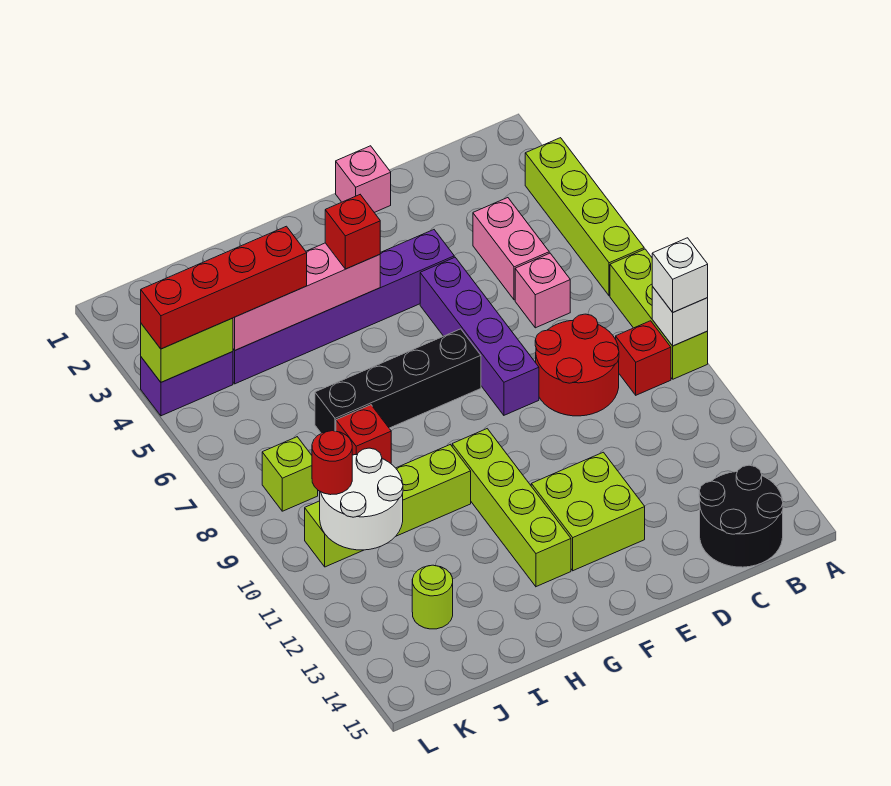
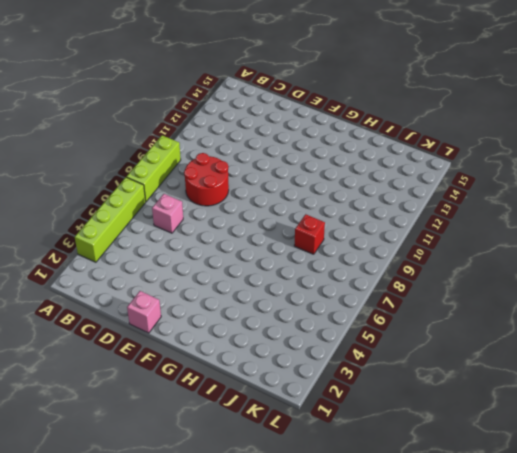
none -> red brick B9 level 1
none -> black round brick B14:C15 level 1
none -> pink brick C4:C5 level 1

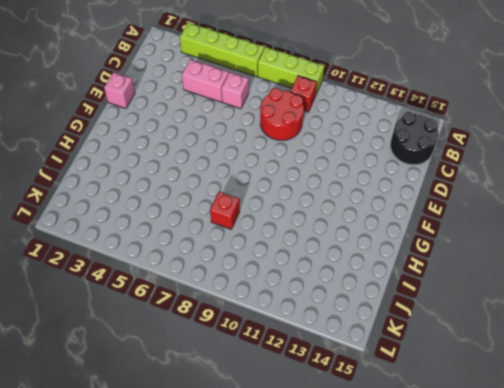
none -> purple brick E4:J4 level 1
none -> purple brick E5:E8 level 1
none -> lime brick E12:F13 level 1

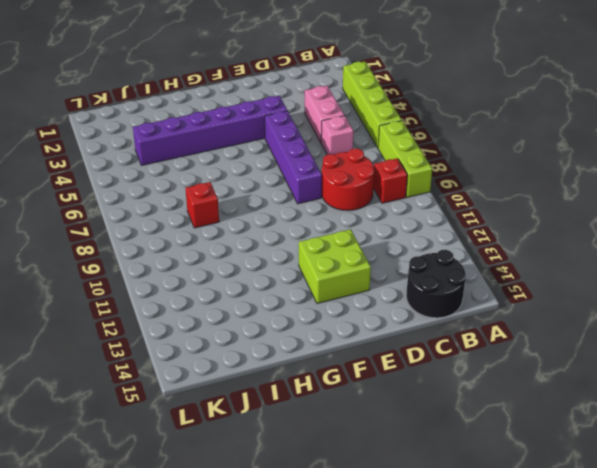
none -> pink brick E1 level 1
none -> black brick F7:I7 level 1
none -> lime brick G10:G13 level 1

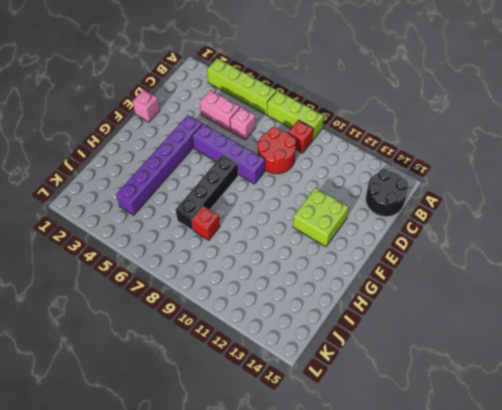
none -> lime brick G10:G13 level 1
none -> lime brick H10:K10 level 1
none -> lime round brick J13 level 1

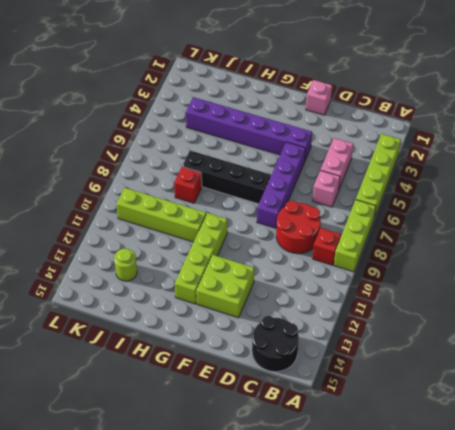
none -> purple brick K4:L4 level 1
none -> lime brick K8 level 1
none -> white brick A9 level 2

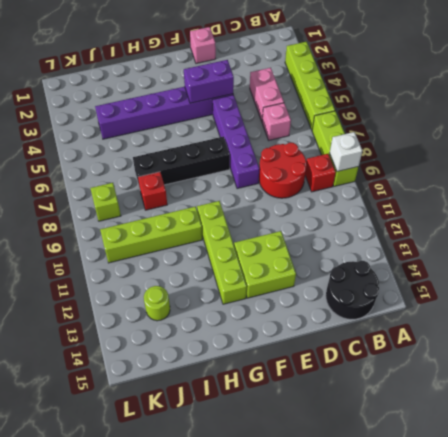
purple brick E4:F4 level 2 -> purple brick K4:L4 level 1
none -> pink brick G4:J4 level 2
none -> white round brick J10:K11 level 2
none -> lime brick K4:L4 level 2

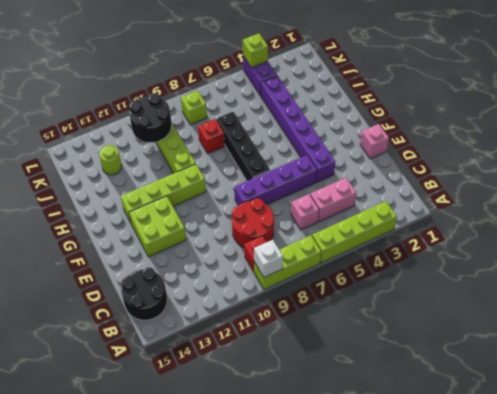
black round brick J10:K11 level 2 -> white round brick J10:K11 level 2
lime brick L4 level 2 -> lime brick K4:L4 level 2
none -> pink brick G4:J4 level 2
none -> white brick A9 level 3
none -> red brick G4 level 3

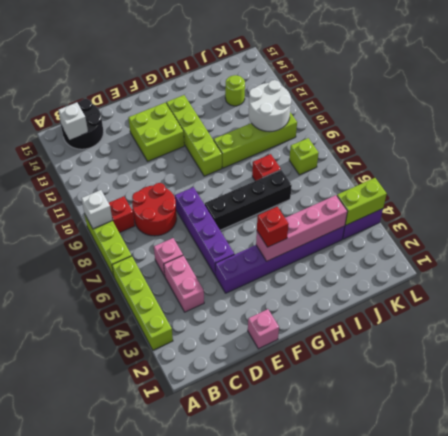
white brick B14 level 2 -> white brick A9 level 3
none -> red brick I4:L4 level 3
none -> red round brick K10 level 3

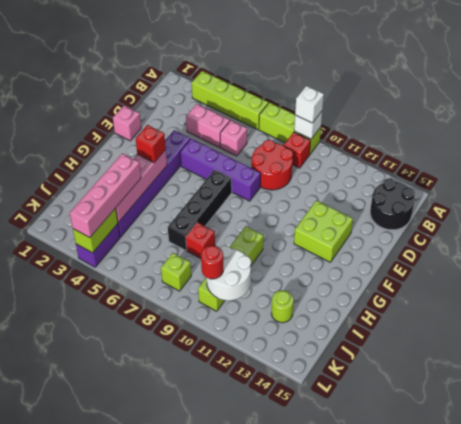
pink brick I4:L4 level 3 -> red brick I4:L4 level 3
none -> lime brick G10:G13 level 1

